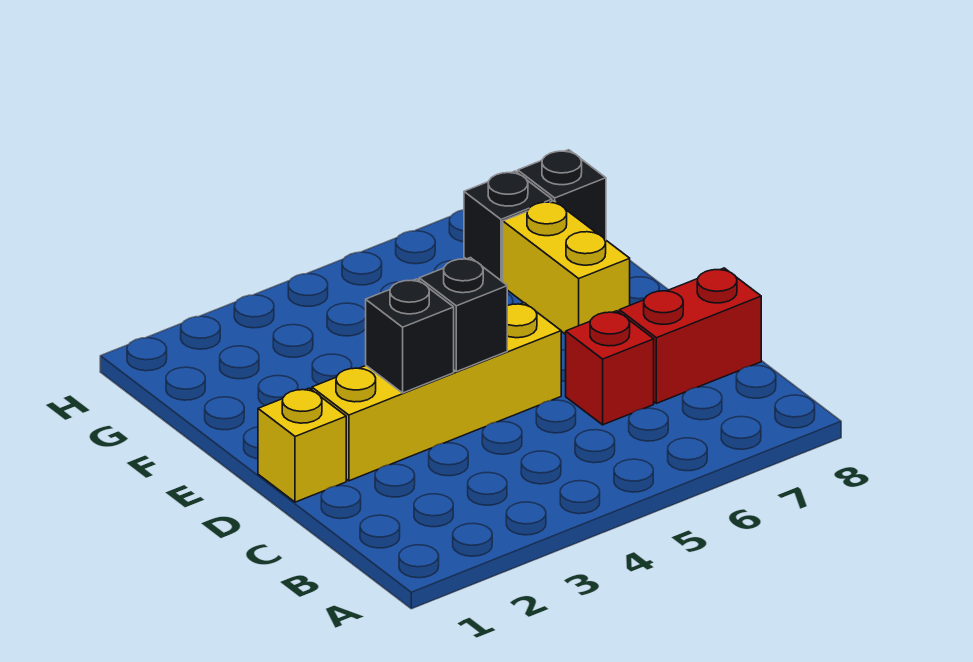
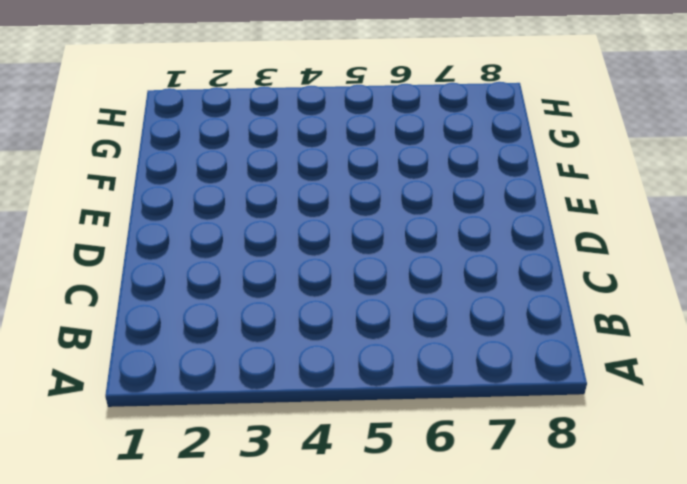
none -> red brick C6 level 1
none -> red brick C7:C8 level 1

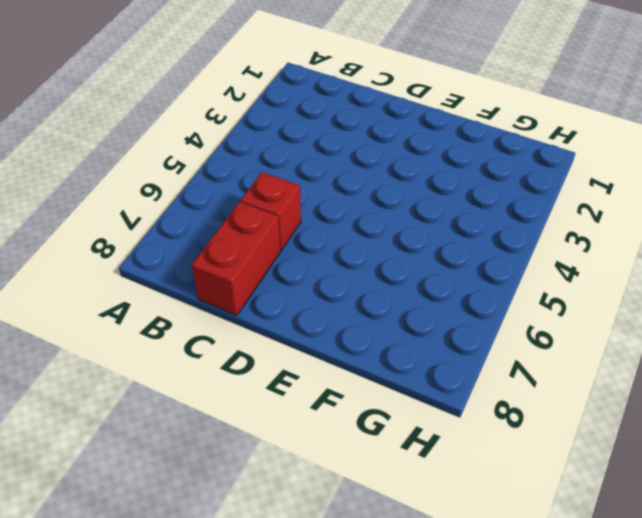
none -> yellow brick D1 level 1
none -> yellow brick D2:D5 level 1

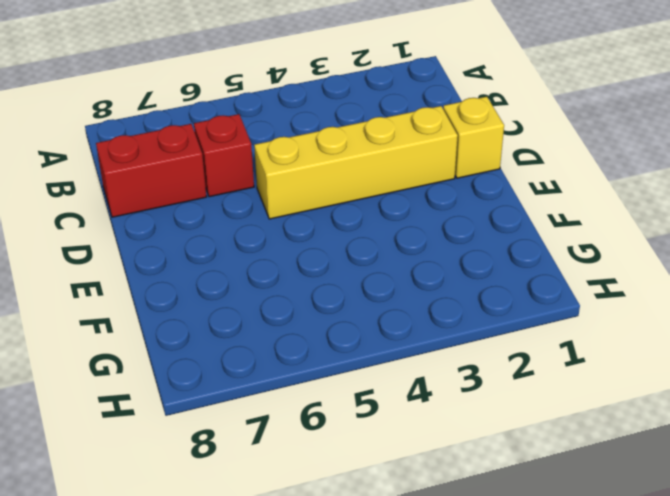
none -> yellow brick E7:F7 level 1
none -> black brick G7 level 1

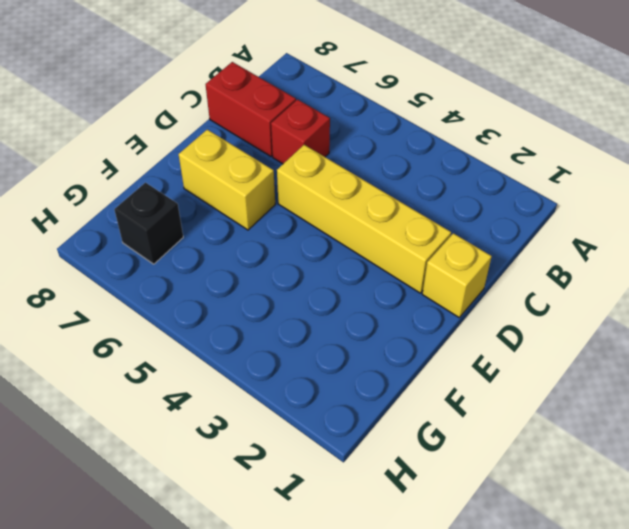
yellow brick E6:E7 level 1 -> yellow brick E7:F7 level 1
none -> black brick G8 level 1
none -> black brick D3 level 2

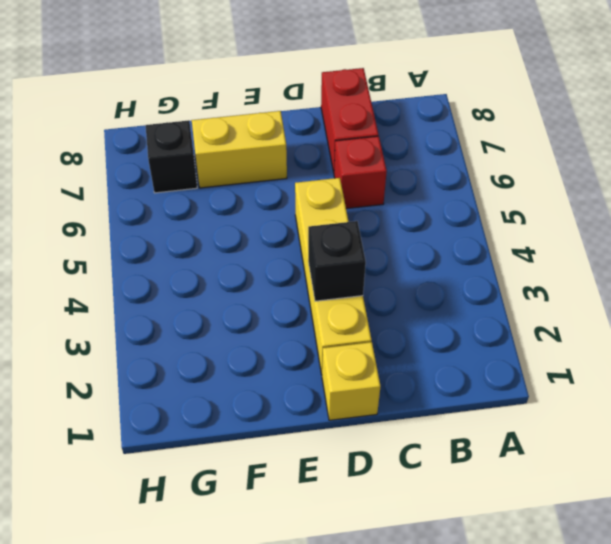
none -> black brick G8 level 1
none -> black brick D4 level 2

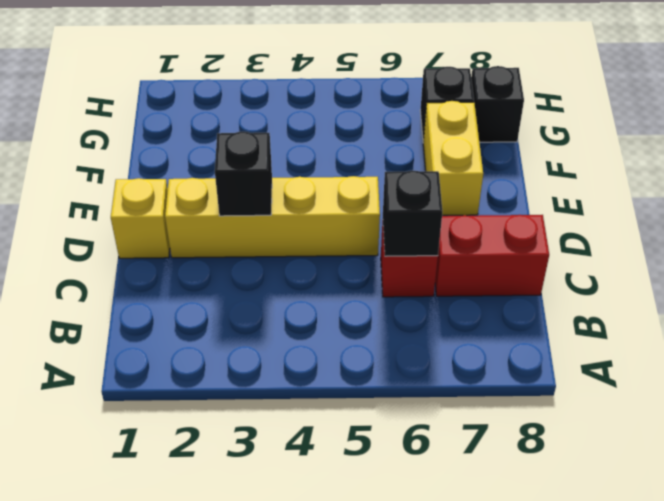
black brick C6 level 2 -> black brick D4 level 2

